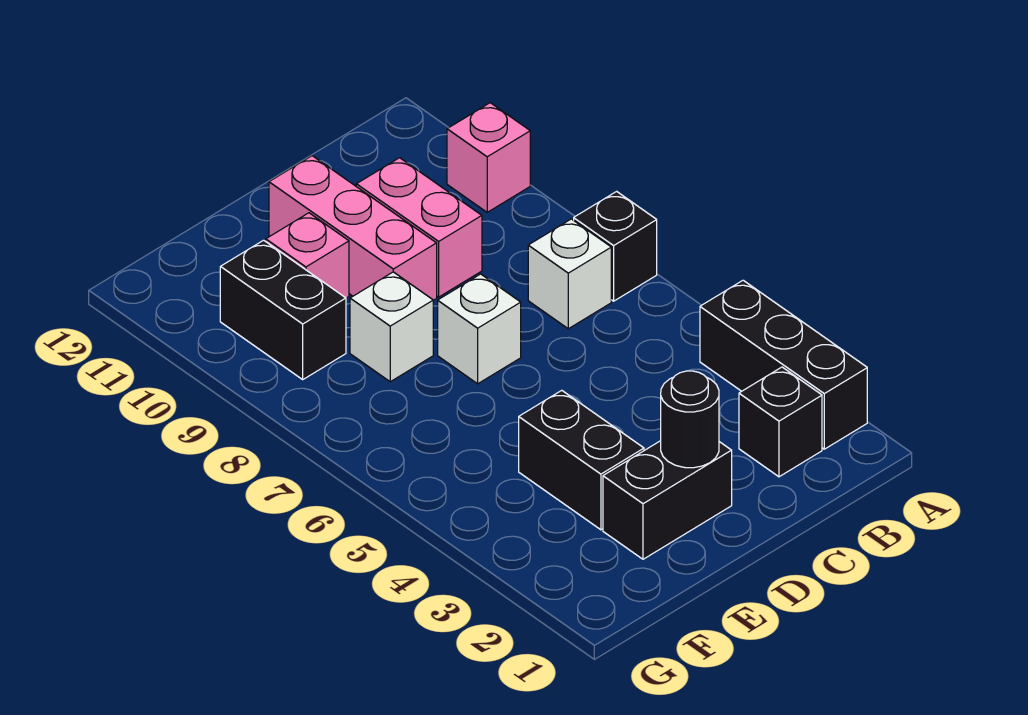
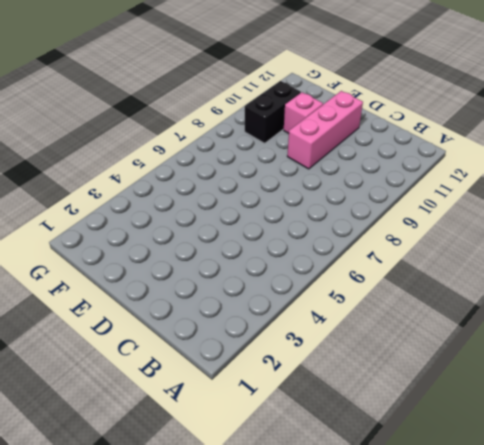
none -> black brick A2:A4 level 1
none -> black brick A7 level 1
none -> pink brick A10 level 1

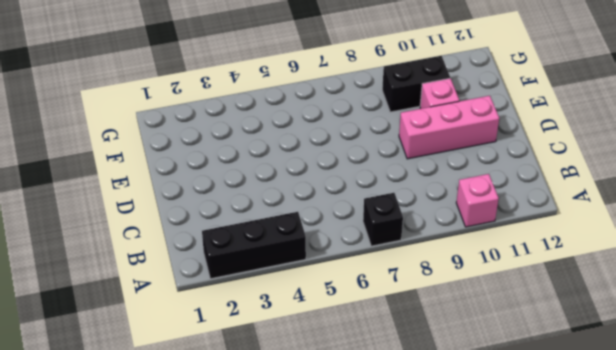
none -> black brick B2 level 1
none -> white brick B7 level 1
none -> pink brick C9:C10 level 1

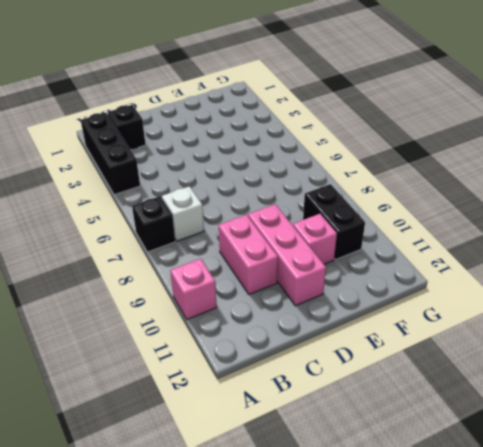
none -> black brick D2:E2 level 1
none -> white brick D7 level 1
none -> black brick E3:E4 level 1

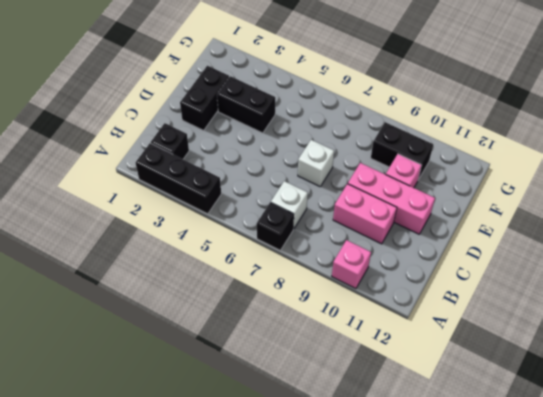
none -> white brick E8 level 1
none -> black round brick D2 level 2

